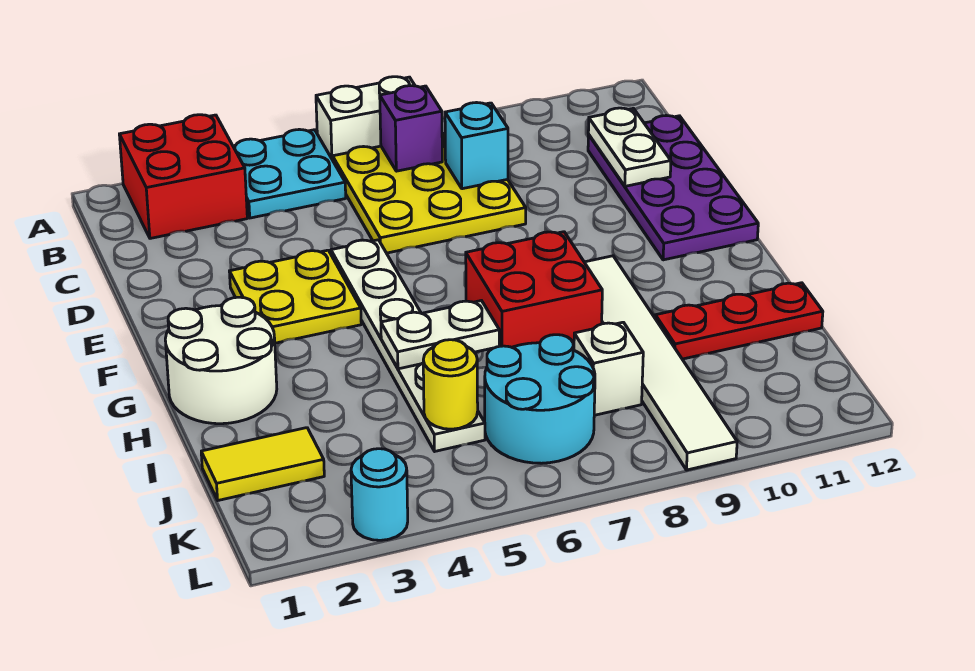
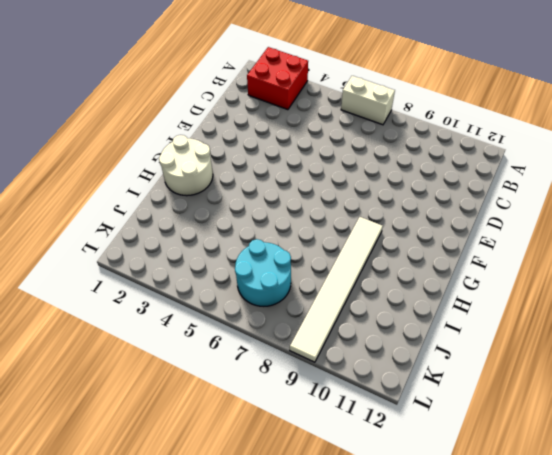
none -> cyan plate A4:B5 level 1
none -> yellow plate B6:D8 level 1
none -> purple plate C11:F12 level 1

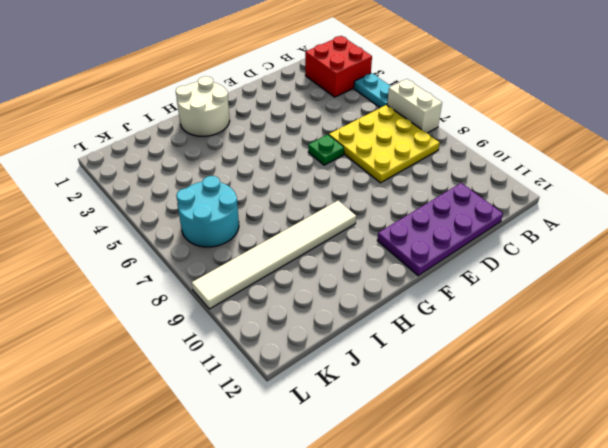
cyan plate A4:A5 level 1 -> cyan plate A4:B5 level 1
green plate E6 level 1 -> none
none -> yellow plate E3:F4 level 1
none -> white plate E5:J5 level 1
none -> red brick G7:H8 level 1

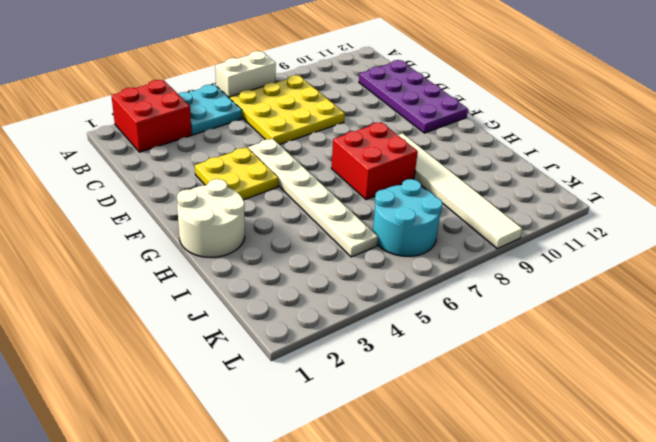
none -> red plate I10:I12 level 1
none -> yellow tile J1:J2 level 1
none -> white brick J8 level 1

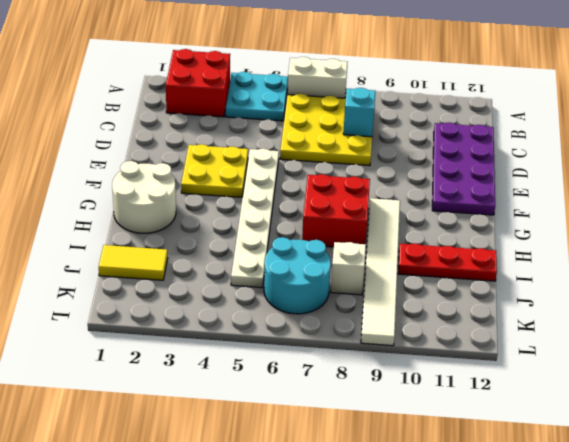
none -> cyan round brick L3 level 1
none -> purple brick B7 level 2
none -> white plate C11:D11 level 2

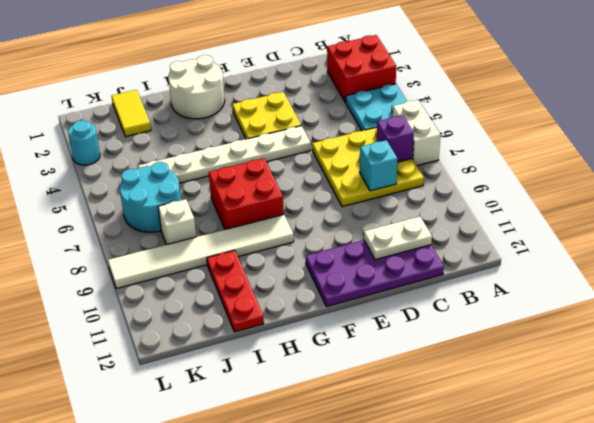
none -> white plate H5:H6 level 2
none -> yellow round brick J5 level 2

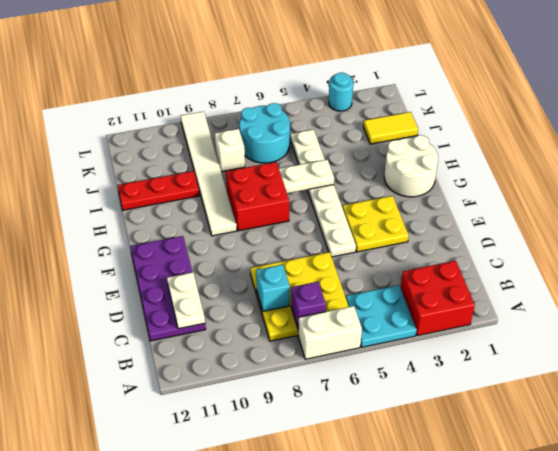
none -> yellow round brick J5 level 2

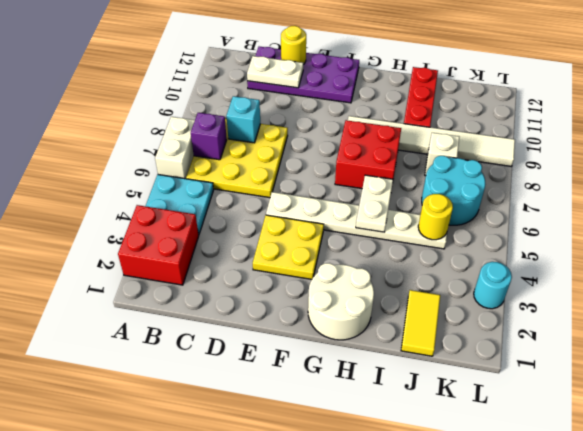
yellow round brick D12 level 2 -> none

